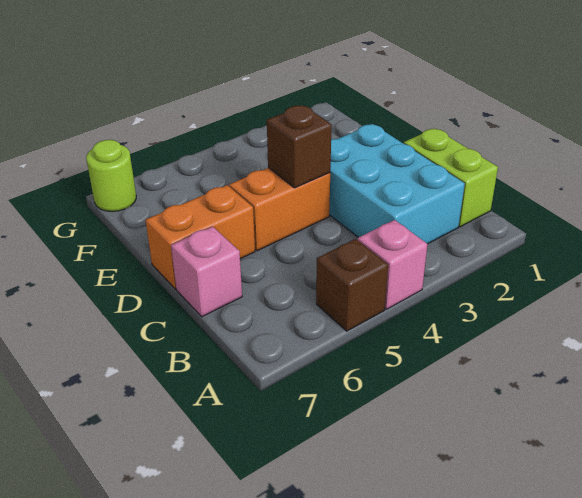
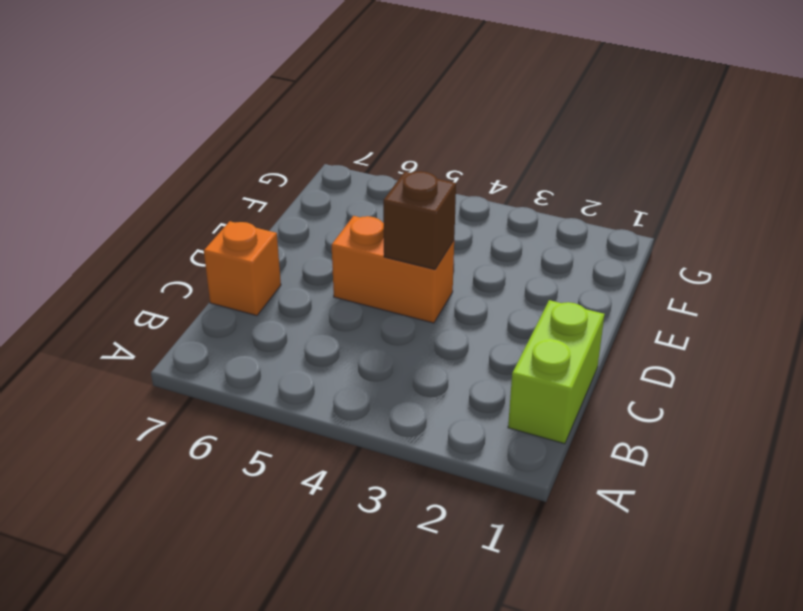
orange brick C7 level 1 -> pink brick C7 level 1
none -> pink brick A4 level 1
none -> brown brick A5 level 1

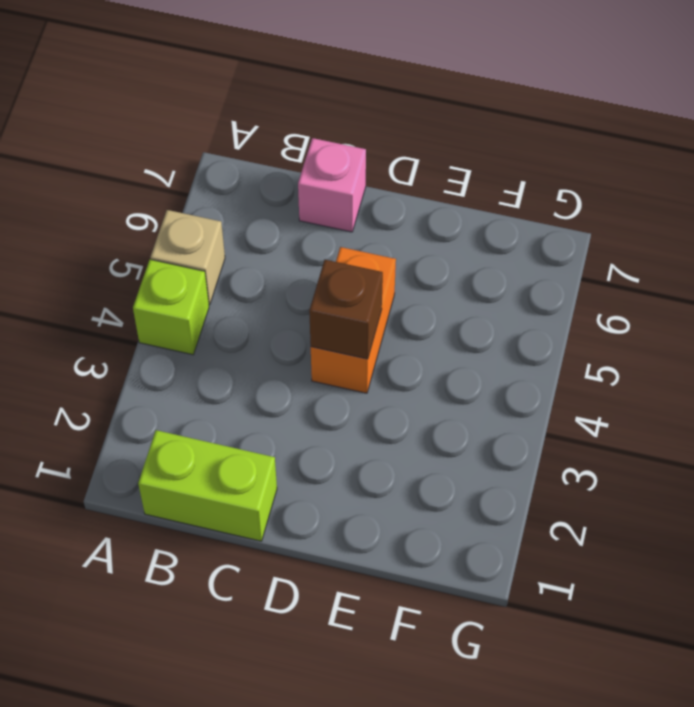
lime brick A4 level 1 -> pink brick A4 level 1
tan brick A5 level 1 -> brown brick A5 level 1
none -> cyan brick B2:D3 level 1
none -> orange brick D6:D7 level 1

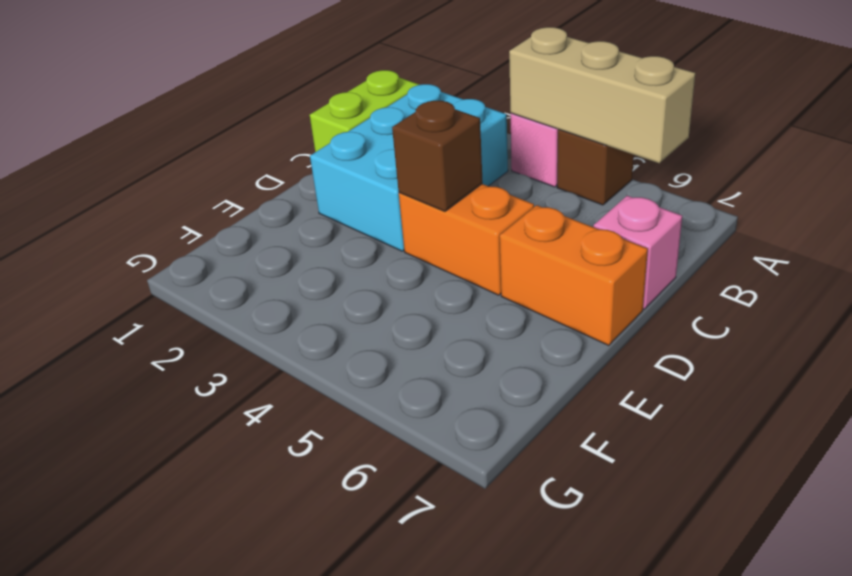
tan brick A4:A6 level 2 -> none
none -> lime round brick G7 level 1

